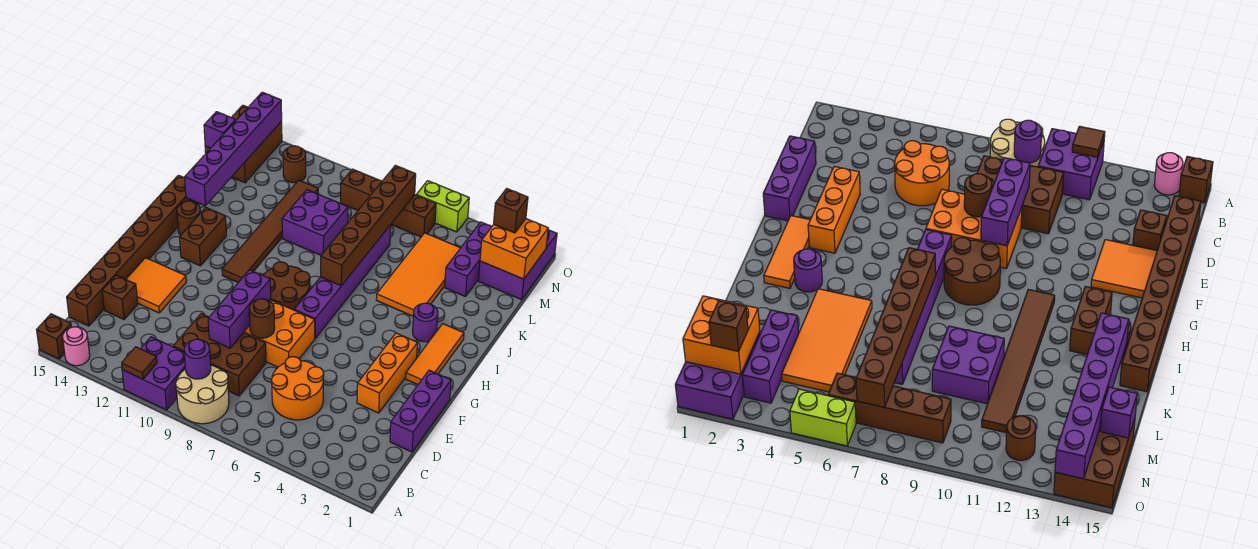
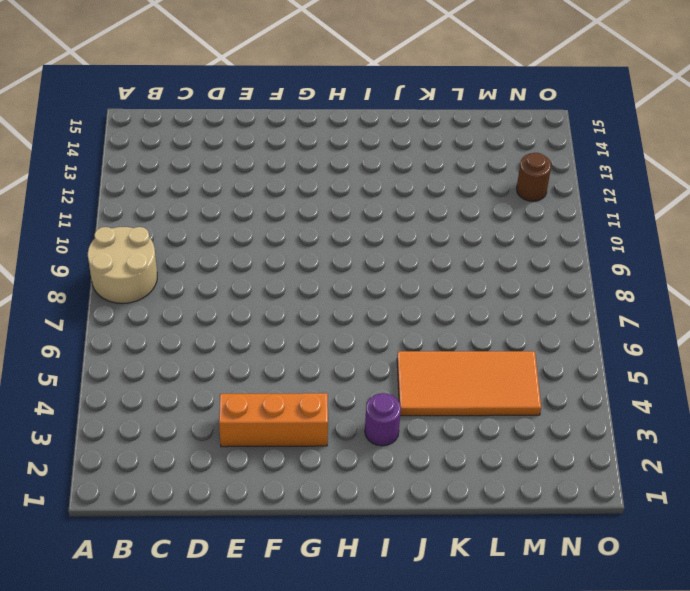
none -> purple brick A10:B11 level 1
none -> pink round brick A14 level 1
none -> brown brick A15 level 1
none -> orange round brick C5:D6 level 1

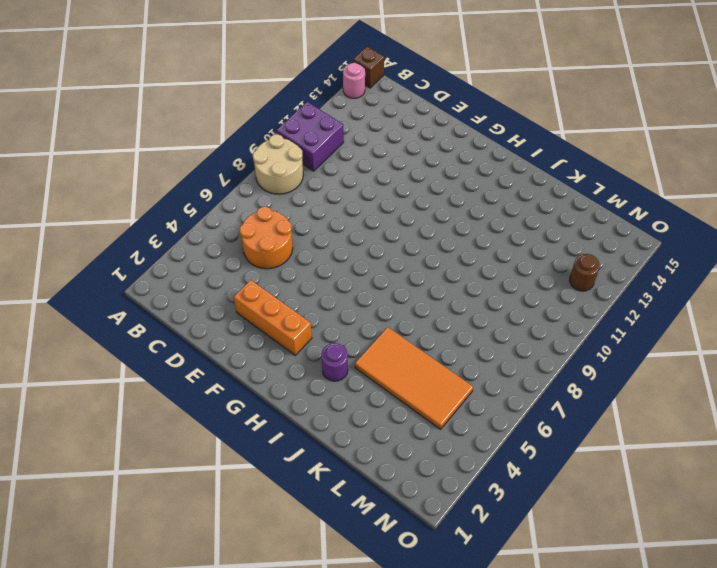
none -> brown brick C8:D10 level 1
none -> brown brick C15:J15 level 1
none -> purple brick D1:F1 level 1
none -> brown brick D14 level 1

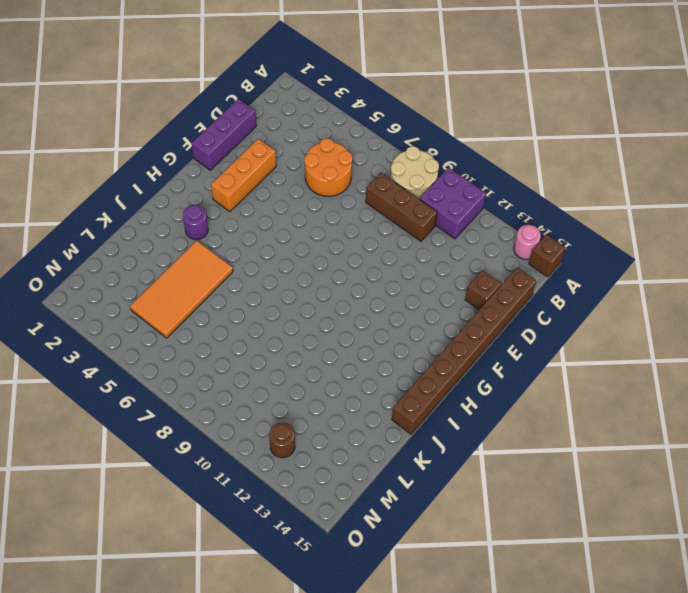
brown brick C8:C10 level 1 -> brown brick C8:D10 level 1
none -> orange brick E7:F9 level 1
none -> orange tile E13:F14 level 1
none -> orange tile G2:I2 level 1
none -> purple brick G7:L7 level 1

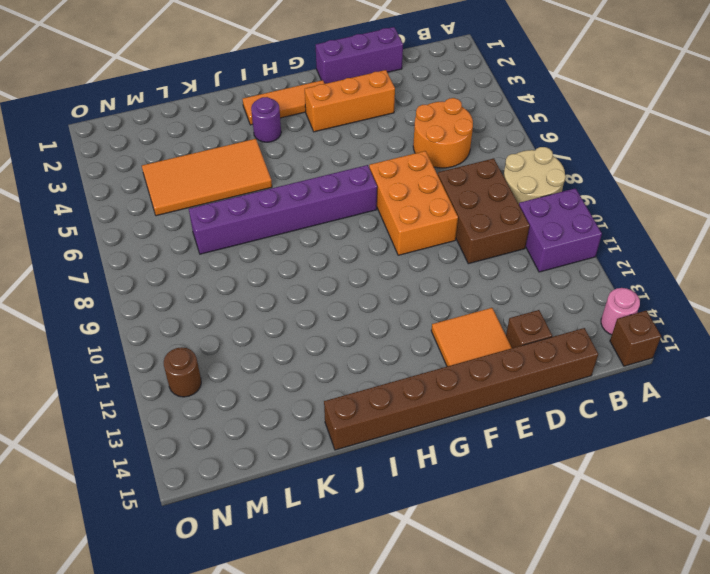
none -> brown round brick G8:H9 level 1
none -> brown tile H11:M11 level 1
none -> brown brick H13:I13 level 1
none -> brown round brick I14 level 1

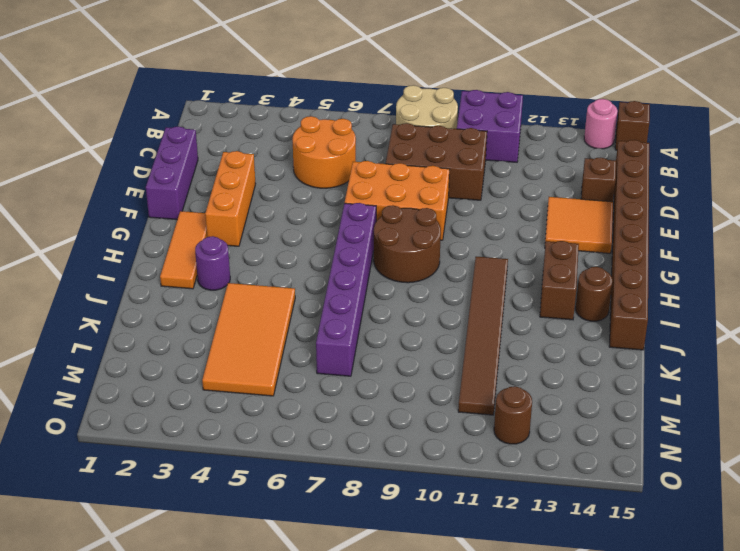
none -> purple brick K9:L10 level 1
none -> purple brick L3:N3 level 1
none -> purple brick M1:O2 level 1
none -> brown brick M14:O15 level 1

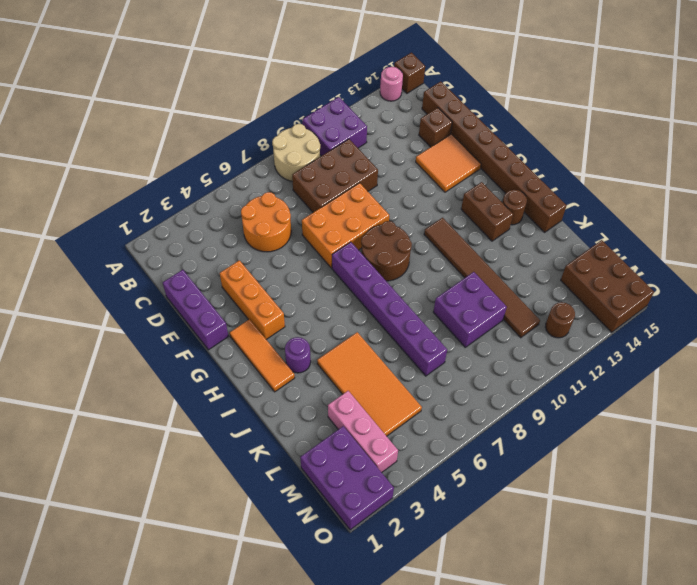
pink brick L3:N3 level 1 -> purple brick L3:N3 level 1
none -> brown brick N6:N9 level 1
none -> lime brick O5:O6 level 1
none -> brown tile A11 level 2
none -> purple round brick B9 level 2

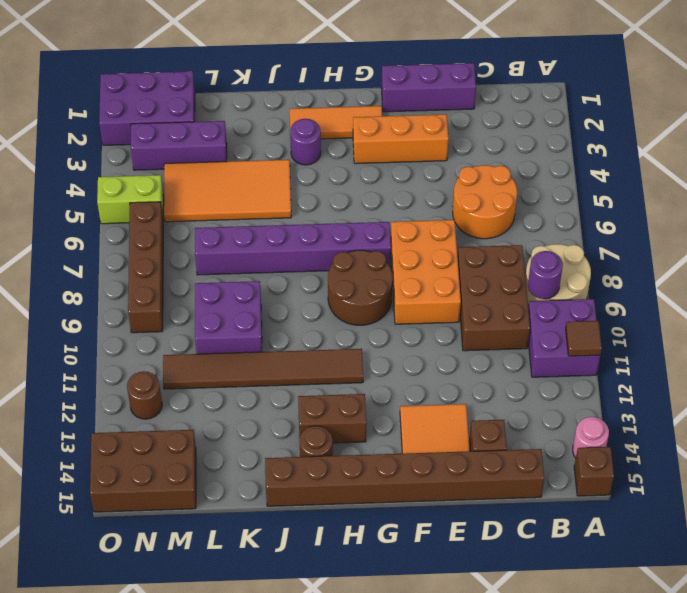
lime brick N5:O5 level 1 -> lime brick O5:O6 level 1
none -> purple brick D9:F9 level 2
none -> brown round brick E8 level 2
none -> brown brick I7:N7 level 2
none -> purple brick J14:O14 level 2

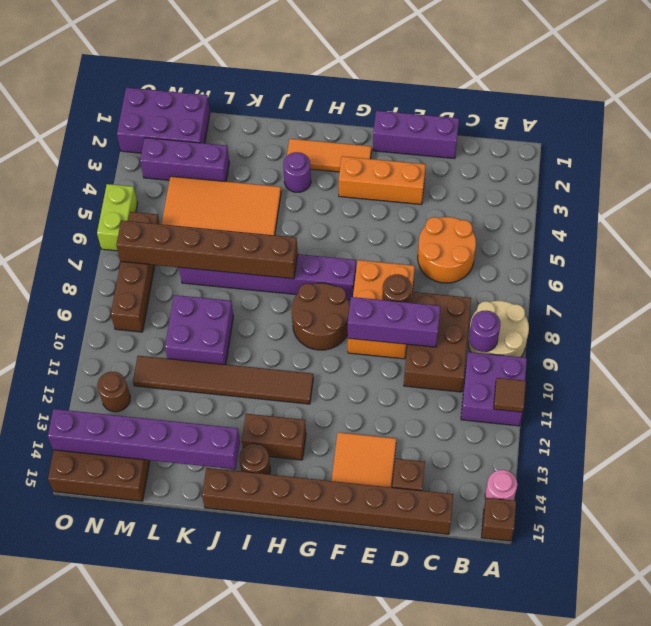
none -> orange brick M1:N2 level 2
none -> purple brick M15 level 2
none -> brown brick N2 level 3

